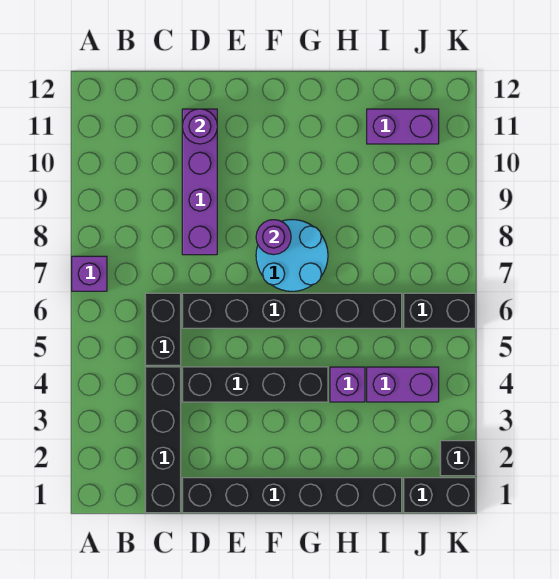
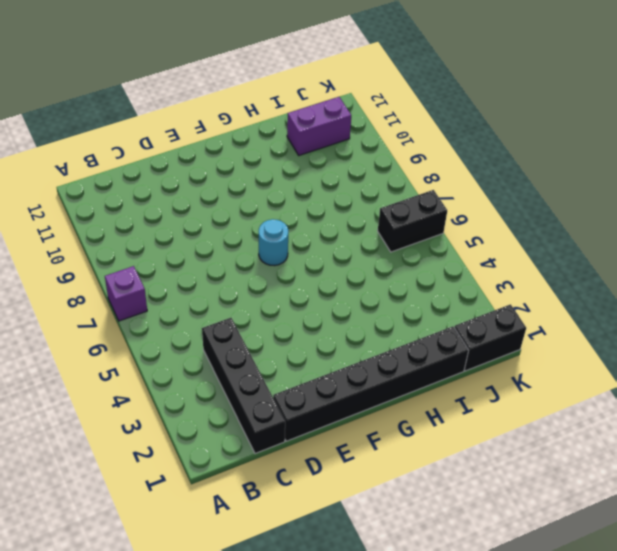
cyan round brick F7 level 1 -> cyan round brick F7:G8 level 1
none -> black brick C5:C6 level 1
none -> black brick D4:G4 level 1
none -> black brick D6:I6 level 1

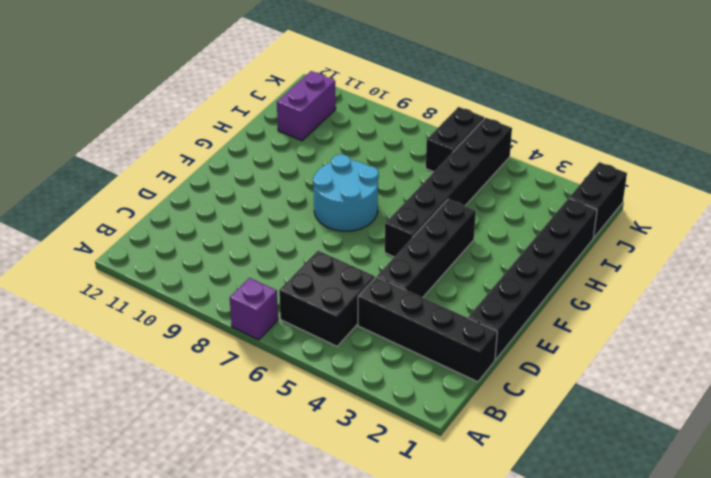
black brick B5:C6 level 1 -> black brick C5:C6 level 1
black brick F5:K5 level 1 -> black brick D6:I6 level 1
none -> purple brick D8:D11 level 1
none -> purple brick H4 level 1
none -> purple brick I4:J4 level 1

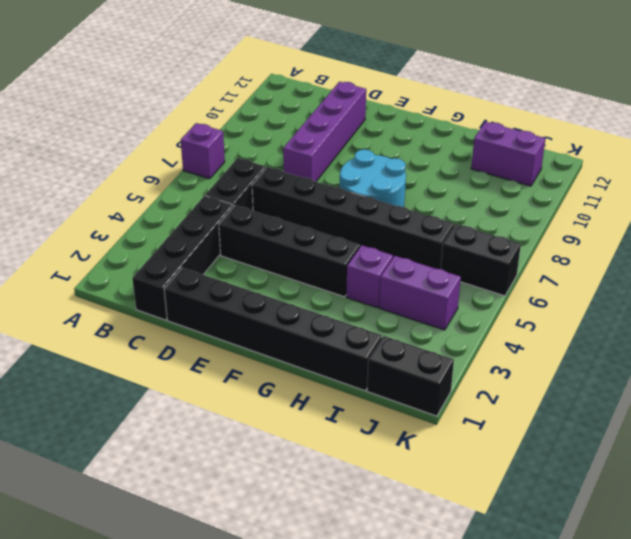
none -> black brick K2 level 1
none -> purple round brick D11 level 2
none -> purple round brick F8 level 2

